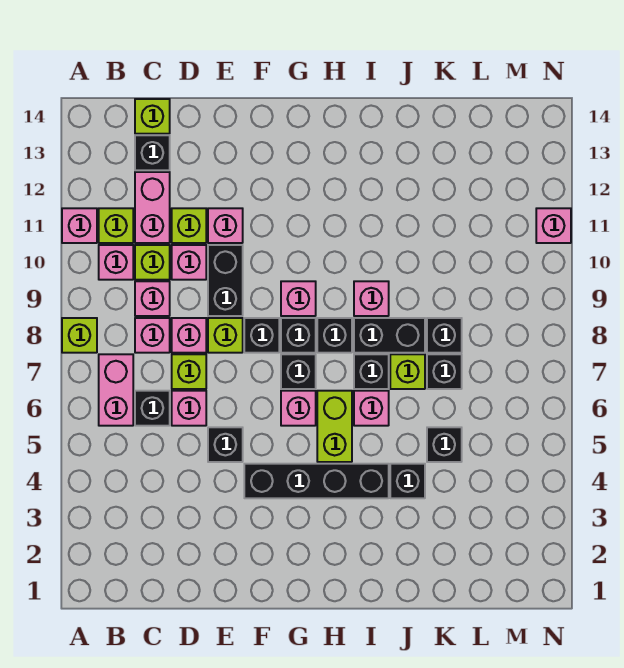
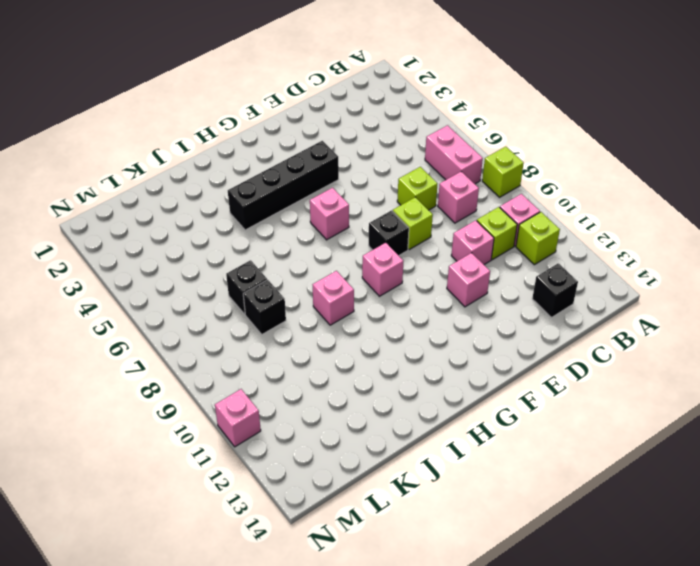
none -> pink brick A11 level 1
none -> black brick C6 level 1
none -> pink brick C9 level 1
none -> pink brick C11:C12 level 1

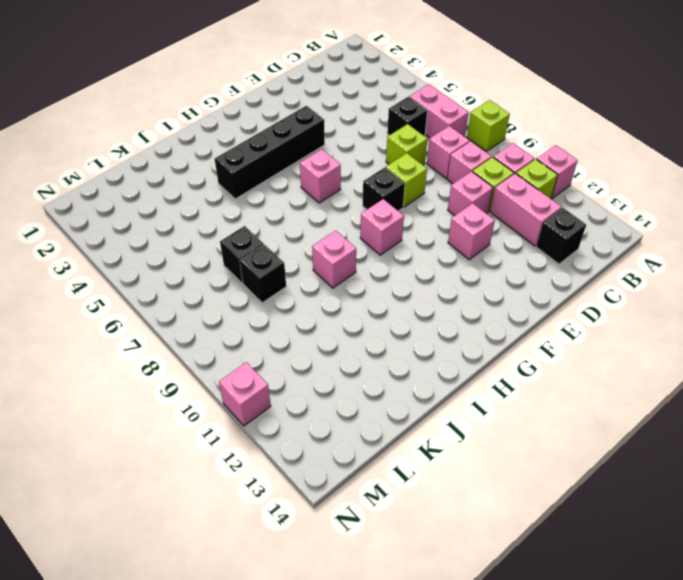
none -> lime brick C14 level 1
none -> pink brick D6 level 1
none -> pink brick D8 level 1
none -> lime brick D11 level 1

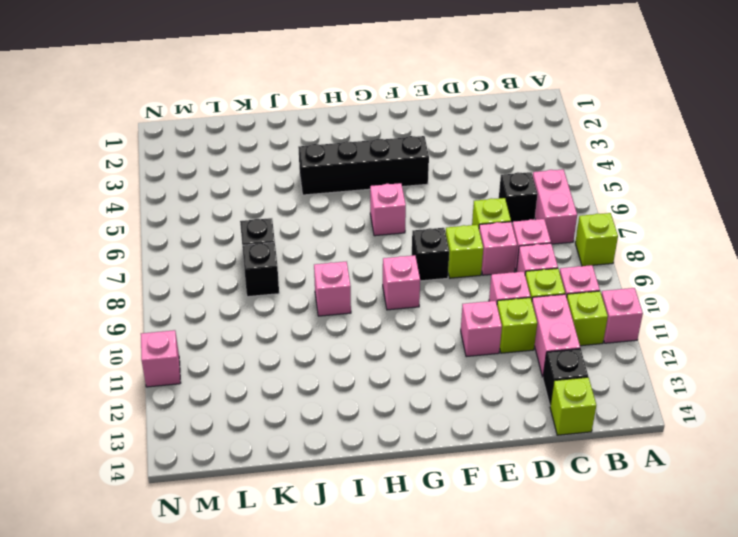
none -> pink brick D6 level 1
none -> black brick E5 level 1
none -> black brick E9:E10 level 1
none -> black brick G7 level 1

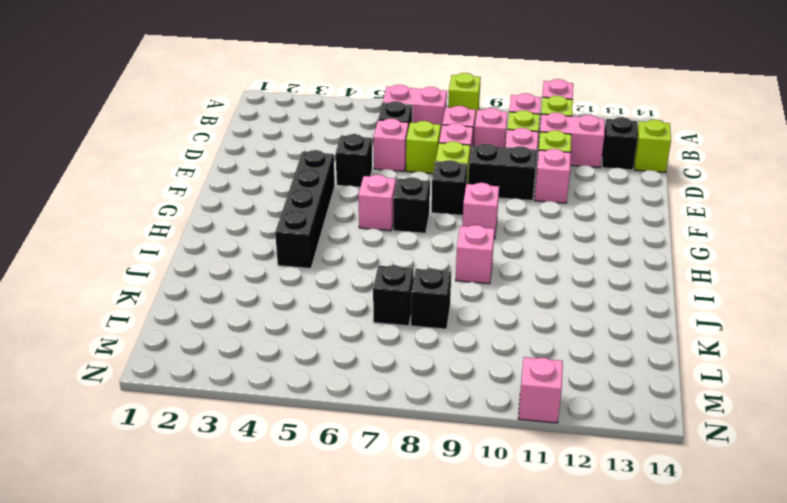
none -> black brick G8 level 1
none -> lime brick H5:H6 level 1
none -> black brick H8 level 1
none -> pink brick I6 level 1

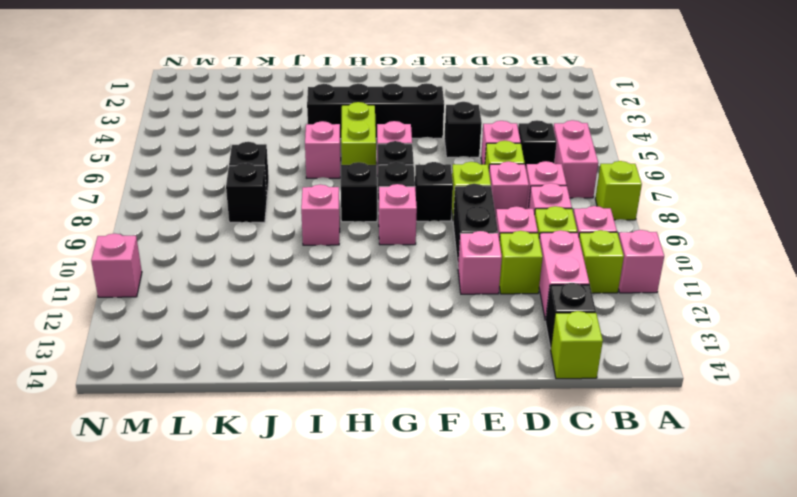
none -> black brick I7 level 1
none -> black brick I8:J8 level 1
none -> black brick J4 level 1
none -> lime brick J7 level 1

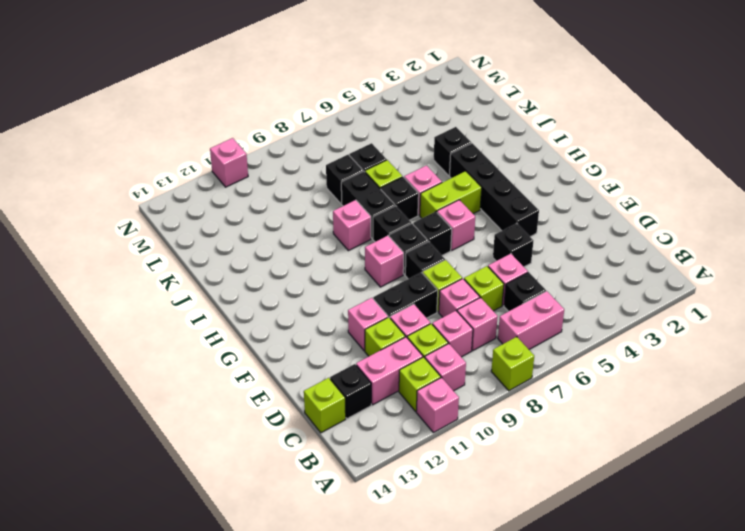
none -> black brick K5 level 1

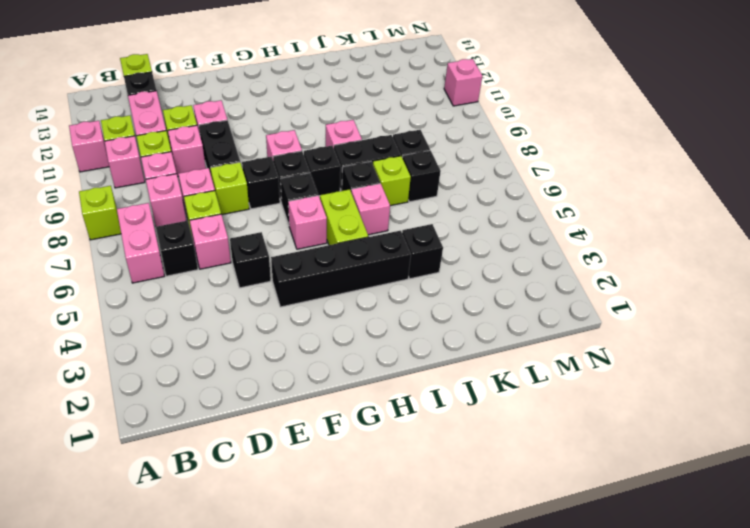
none -> black brick K5 level 1

